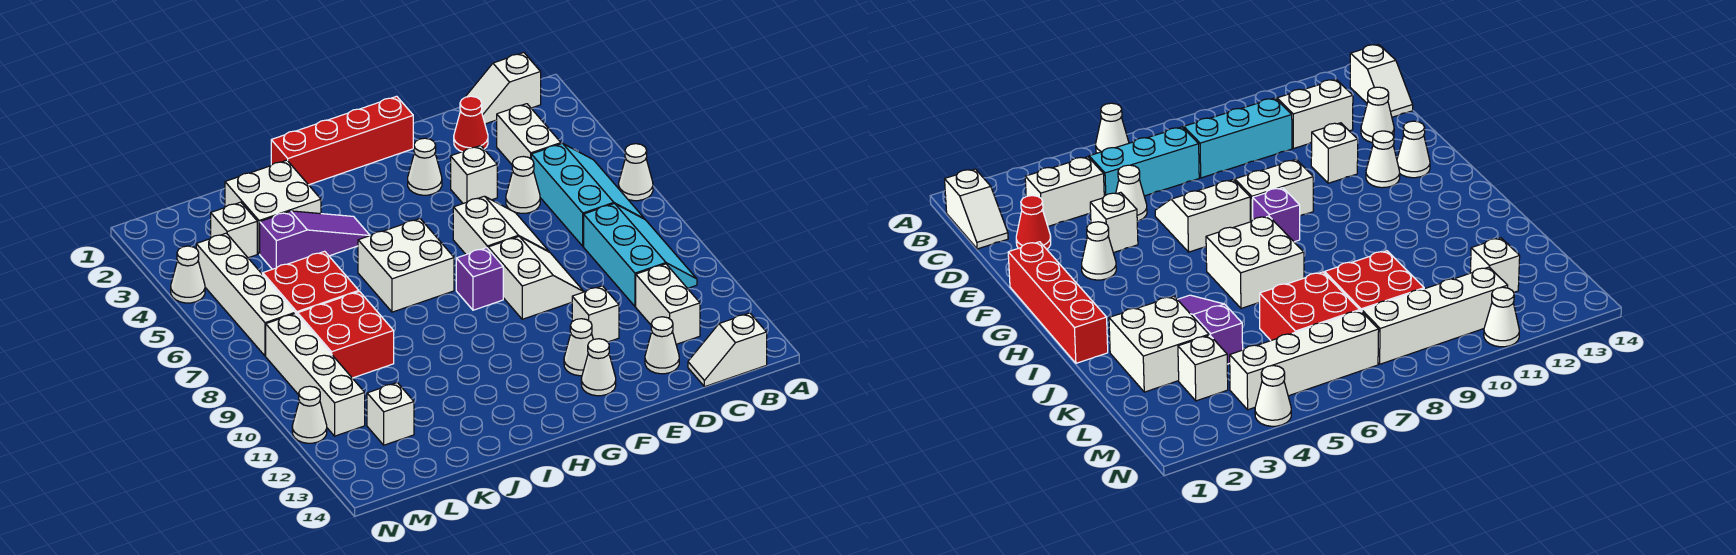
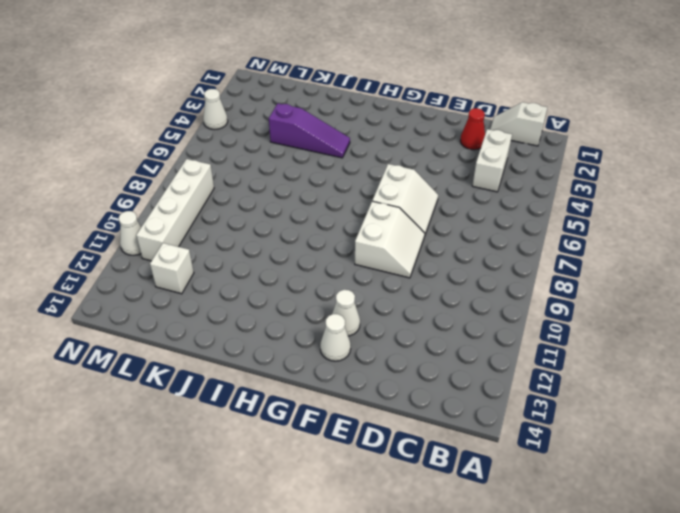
none -> white cone A6 level 1
none -> cyan slope B5:C7 level 1 top C
none -> cyan slope B8:C10 level 1 top C
none -> white slope B14:C14 level 1 top B

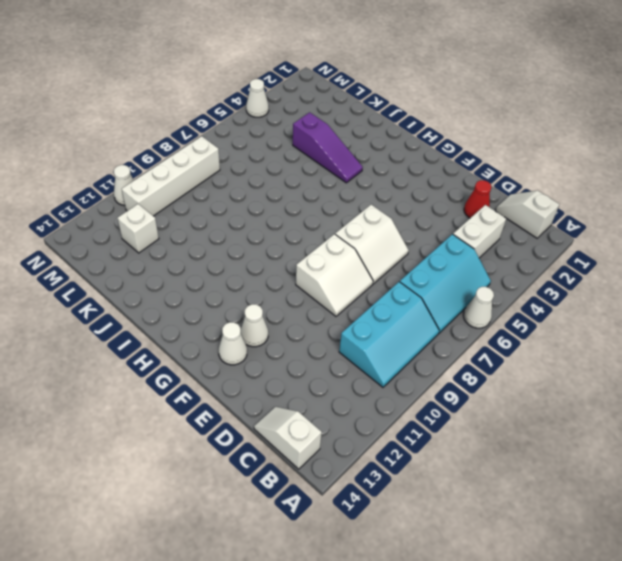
none -> white brick C11:C12 level 1
none -> white cone D5 level 1
none -> white cone D13 level 1
none -> white brick E4 level 1

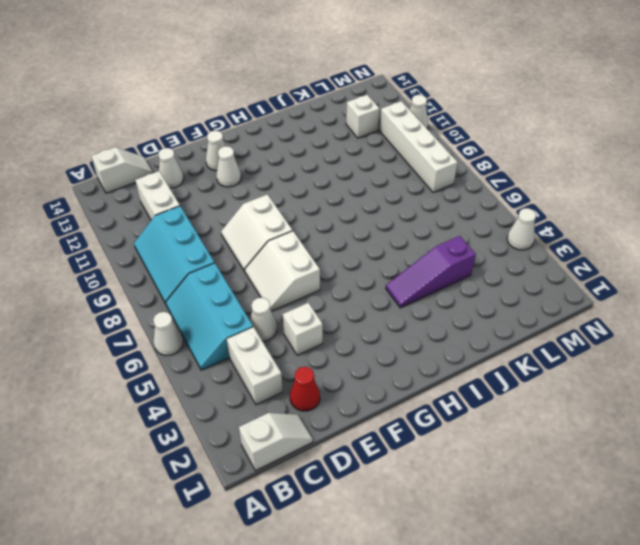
none -> white brick E11 level 1
none -> red brick F1:I1 level 1
none -> white cone F3 level 1
none -> purple brick G8 level 1

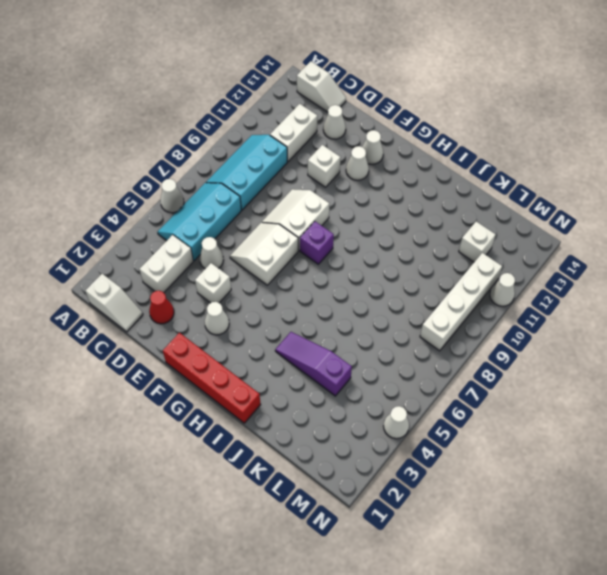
none -> white brick H6:I7 level 1
none -> white brick J2:K3 level 1
none -> red brick K6:L7 level 1
none -> red brick K8:L9 level 1

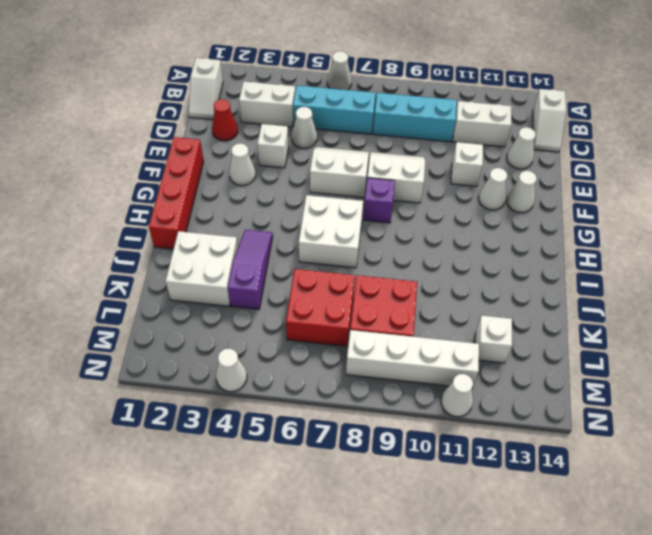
none -> white brick L3 level 1
none -> white brick M4:M7 level 1

